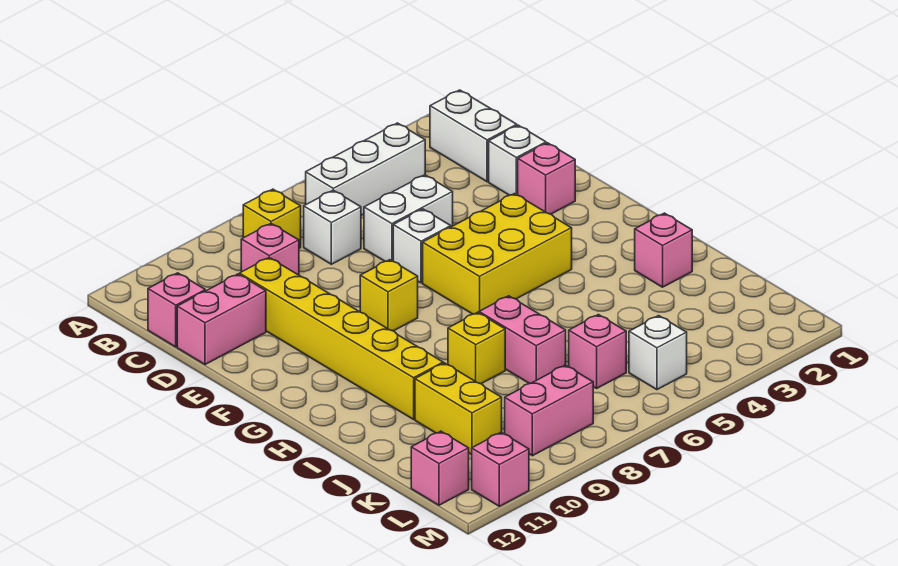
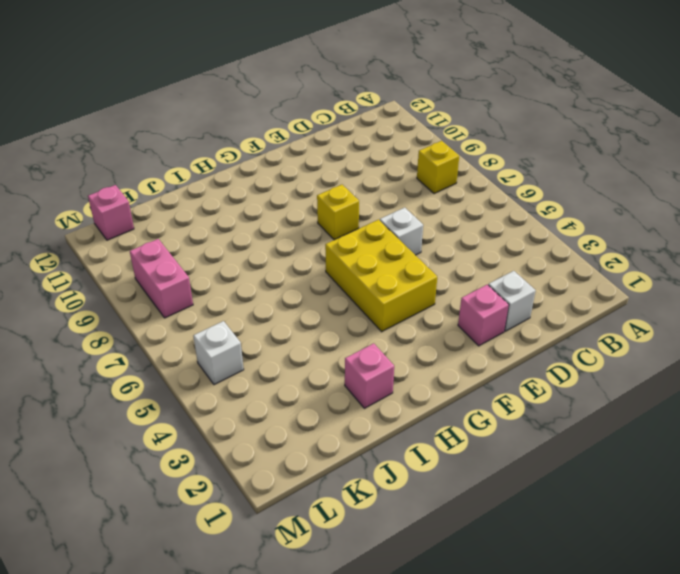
none -> white brick B2:C2 level 1
none -> white brick B4:B6 level 1
none -> white brick C7 level 1

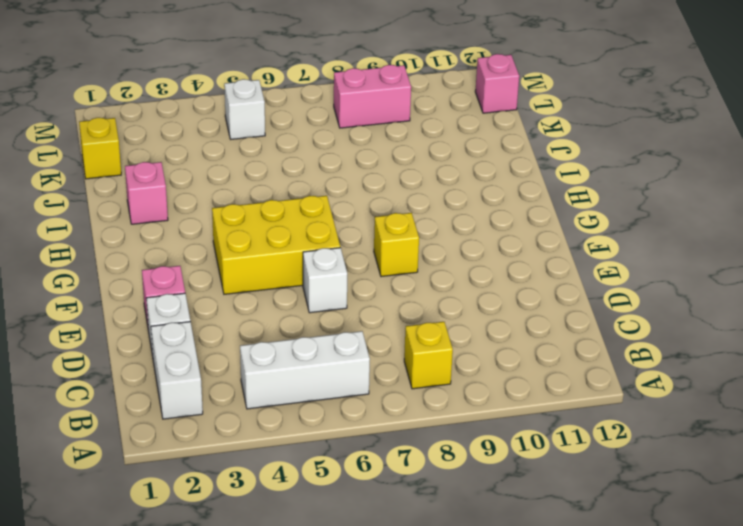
yellow brick K1 level 1 -> yellow brick I8 level 1
none -> white brick C7 level 1
none -> pink brick C9 level 1
none -> pink brick C12 level 1

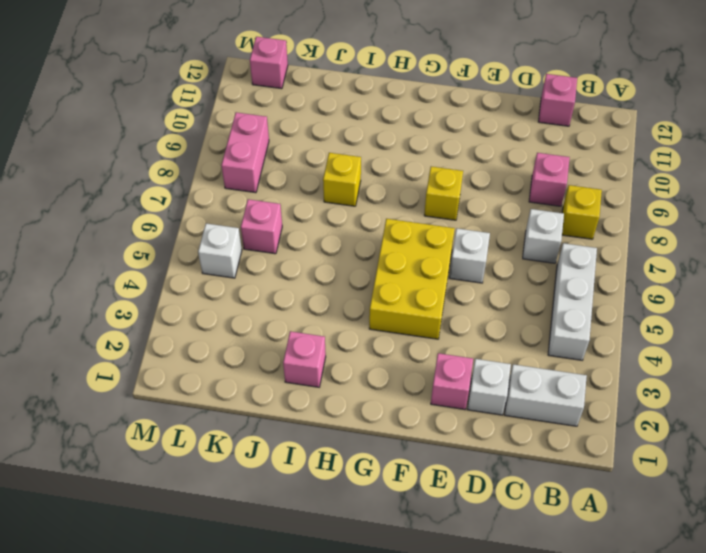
none -> white brick D5:D6 level 1
none -> yellow brick D10:I10 level 1
none -> pink brick D11:D12 level 1

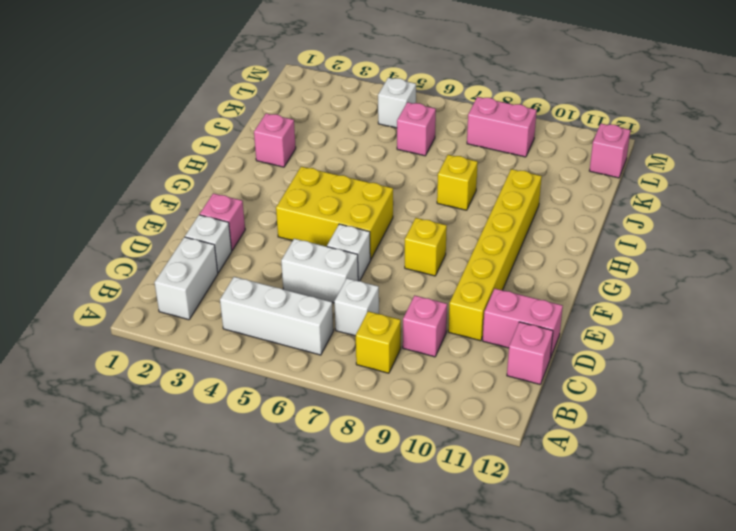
none -> pink brick I7:J7 level 1
none -> yellow brick J10:K10 level 1
none -> pink brick M11 level 1

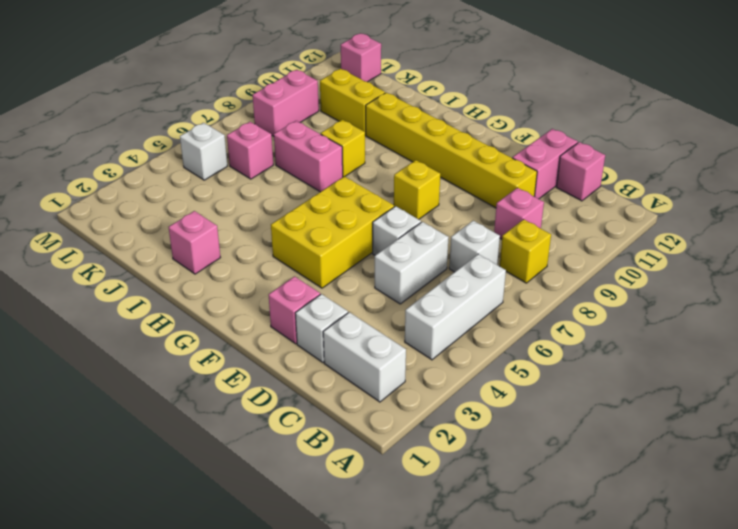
none -> pink brick M11 level 1

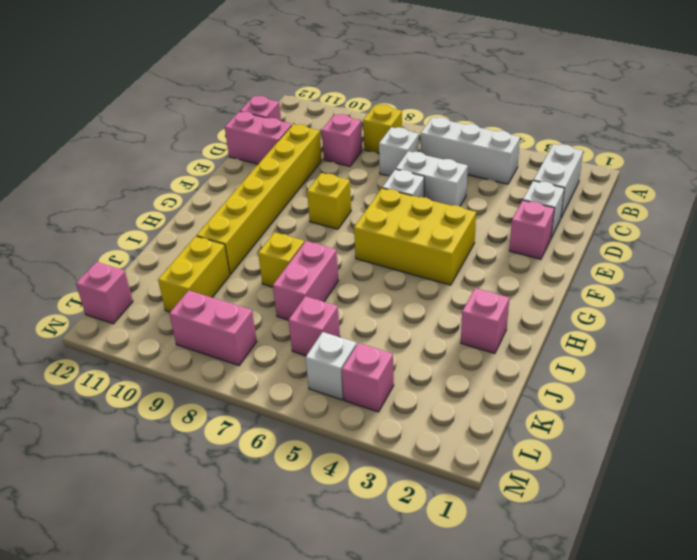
pink brick L4 level 1 -> pink brick M11 level 1

